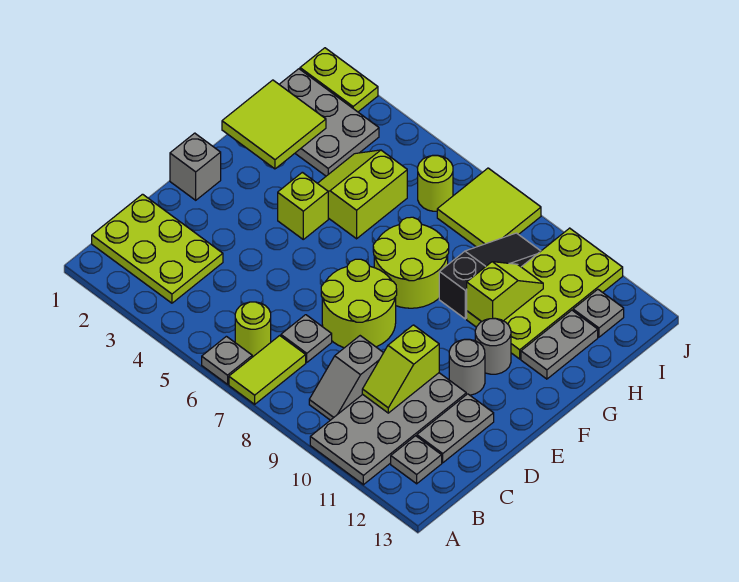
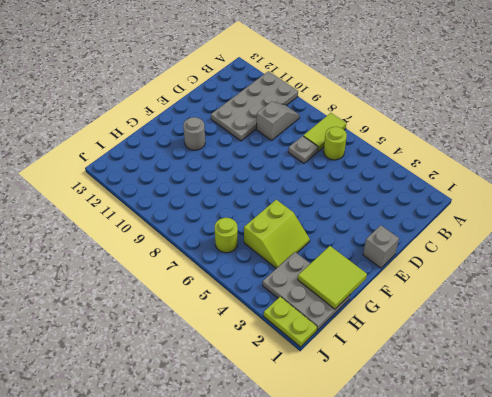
none -> grey plate A6 level 1
none -> lime plate B1:C3 level 1
none -> grey plate B12 level 1

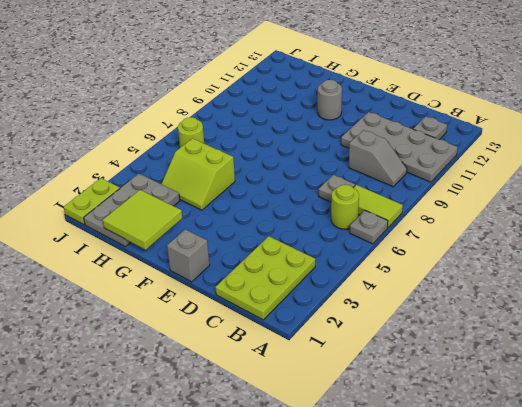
none -> grey plate C12:D12 level 1
none -> lime round brick D7:E8 level 1
none -> grey round brick E11 level 1

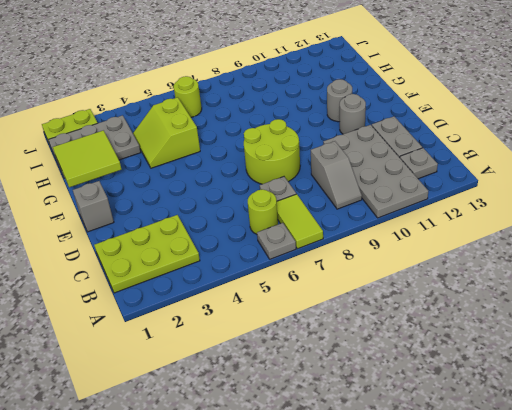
none -> lime brick F4 level 1
none -> lime round brick F7:G8 level 1
none -> black slope G9:I9 level 1 top G

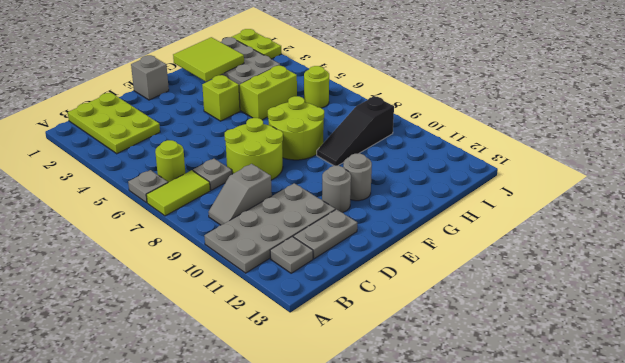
black slope G9:I9 level 1 top I -> black slope G9:I9 level 1 top G
none -> lime plate G10:J11 level 1
none -> grey plate G12:H12 level 1
none -> lime tile I7:J8 level 1

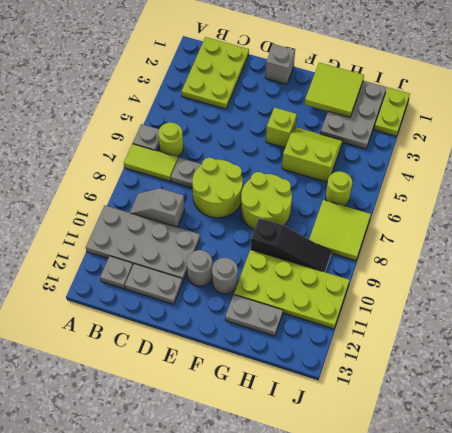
none -> grey plate I12 level 1
none -> lime slope C10:D10 level 2 top D
none -> lime slope G10:H10 level 2 top G

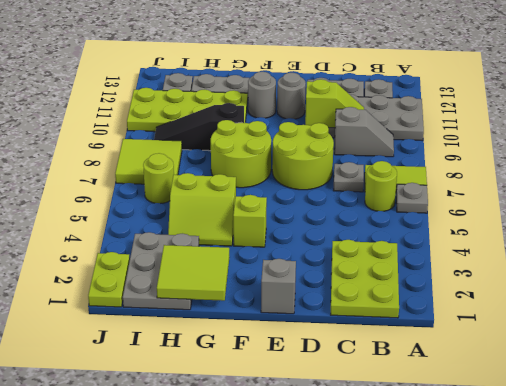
none -> lime slope G10:H10 level 2 top G

